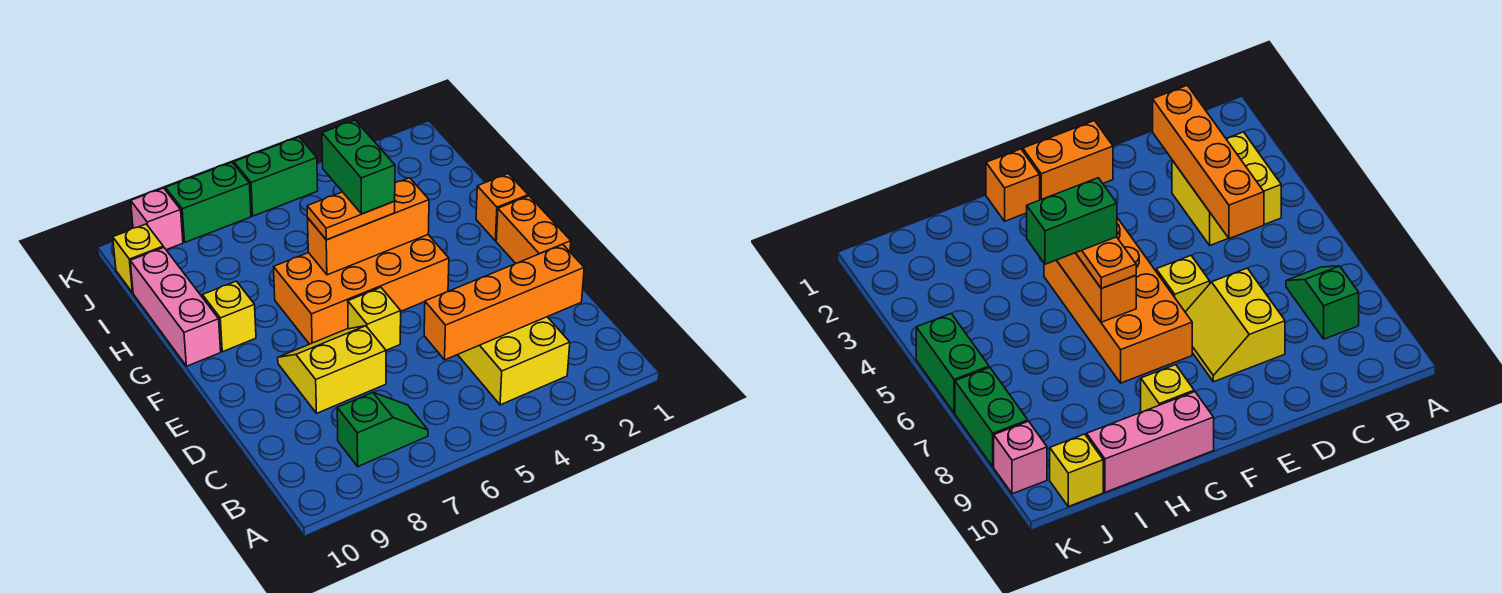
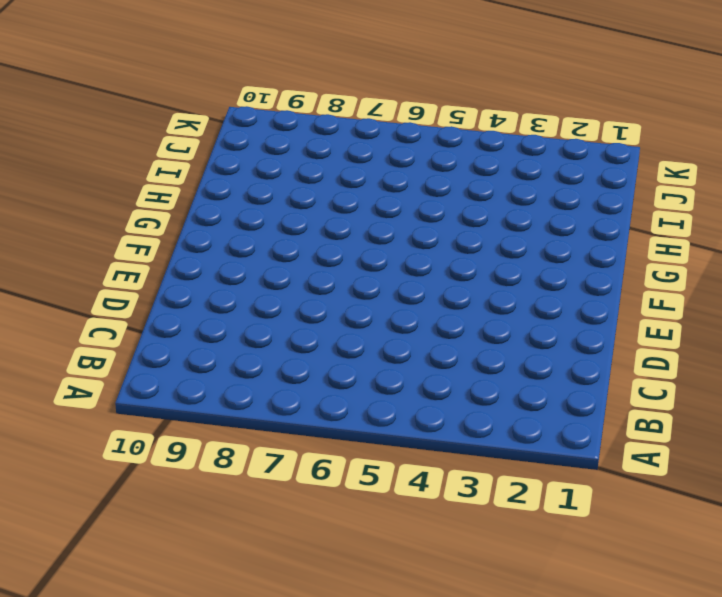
none -> yellow brick B3:C4 level 1
none -> green slope B7:B8 level 1 top 8
none -> yellow slope D7:E8 level 1 top D

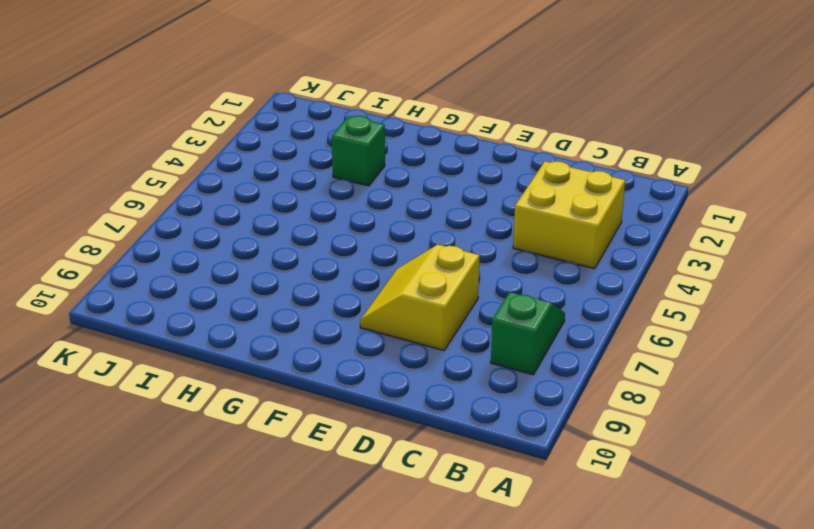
green brick H3 level 1 -> none
none -> orange brick E1:F1 level 1
none -> yellow brick E6 level 1
none -> orange brick F4:G7 level 1

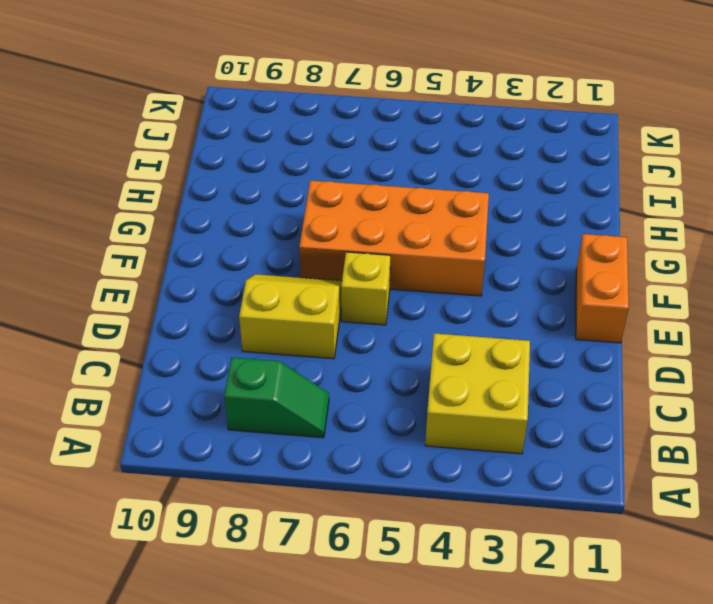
none -> orange brick G1 level 1
none -> yellow brick G9 level 1
none -> pink brick G10:I10 level 1

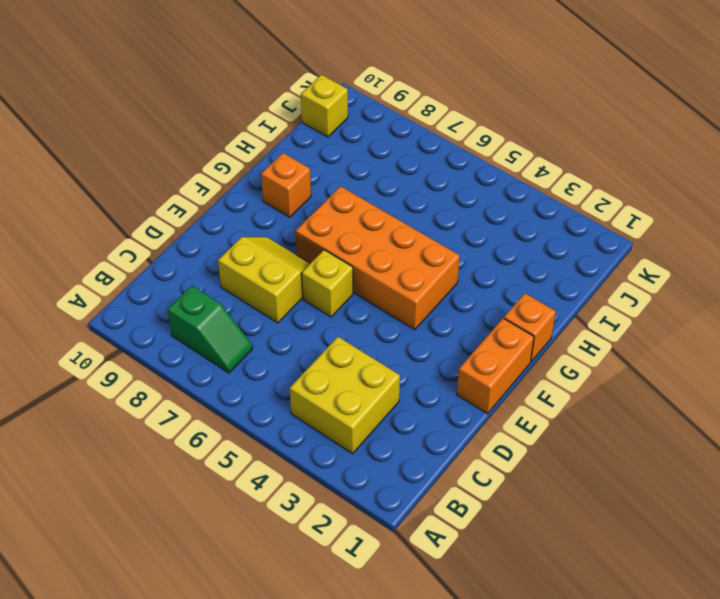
orange brick G9 level 1 -> yellow brick G9 level 1
none -> pink brick G10:I10 level 1
none -> green brick K5:K6 level 1
none -> green brick K7:K8 level 1

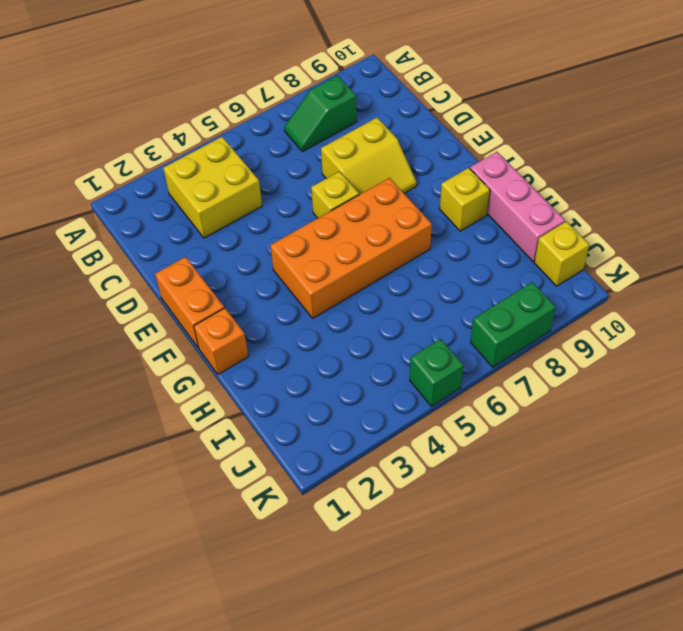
green brick K5 level 1 -> green brick K5:K6 level 1
none -> pink brick K9 level 1
none -> orange brick C2:C5 level 2
none -> orange brick G4:G6 level 2

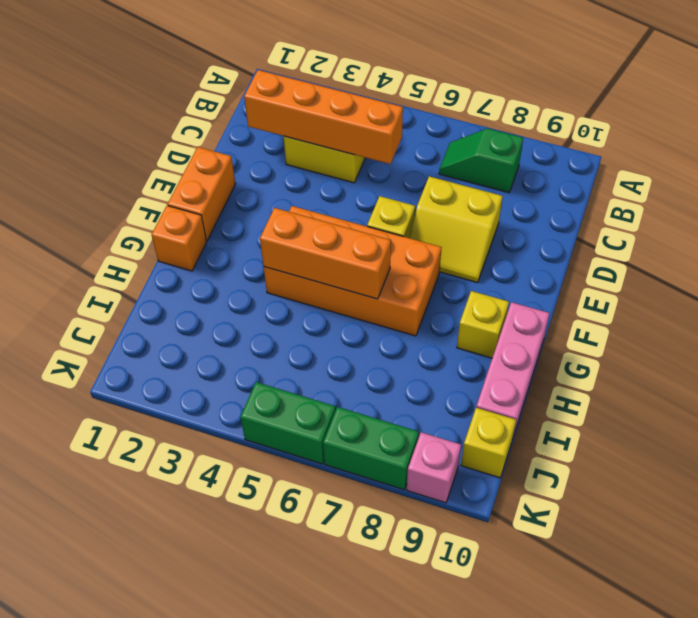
none -> orange plate G5:G6 level 3
none -> green brick G5:H5 level 4

